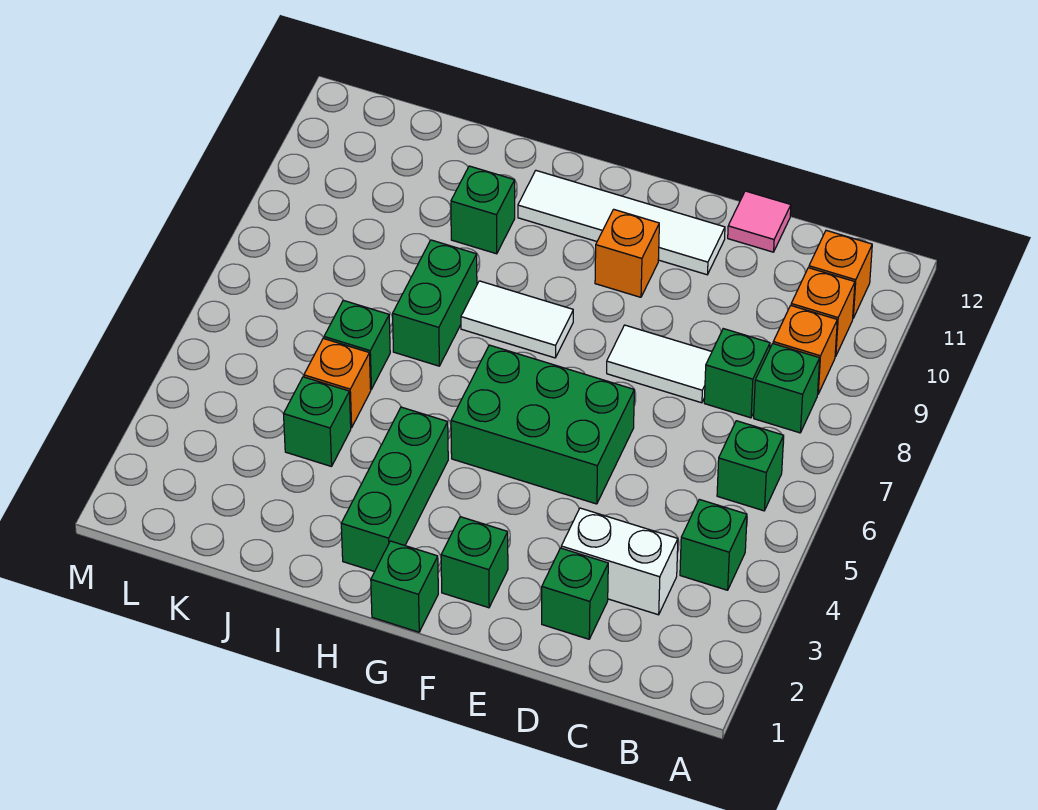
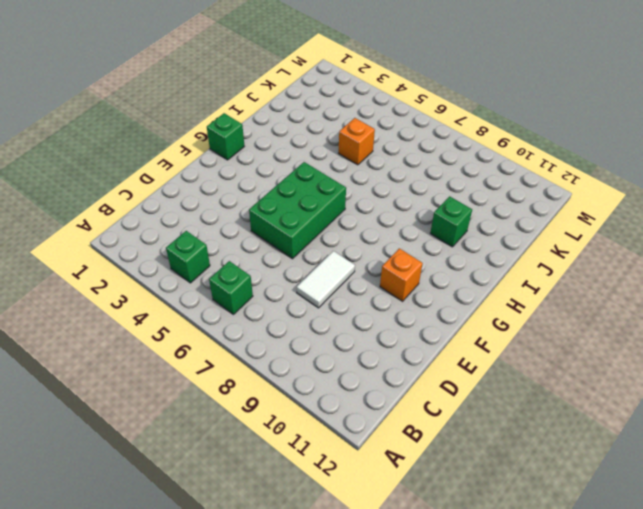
none -> green brick B8 level 1
none -> orange brick B9 level 1
none -> orange brick B10 level 1

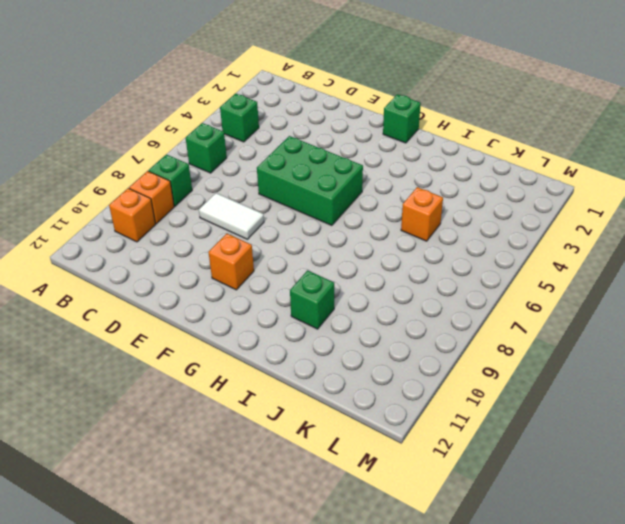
none -> orange brick B11 level 1
none -> white brick C3:D3 level 1
none -> green brick C8 level 1

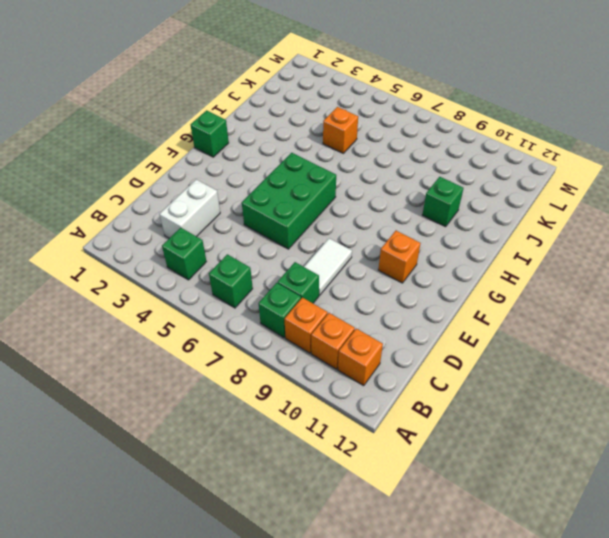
none -> green brick D2 level 1
none -> pink tile D12 level 1
none -> white tile E11:H11 level 1

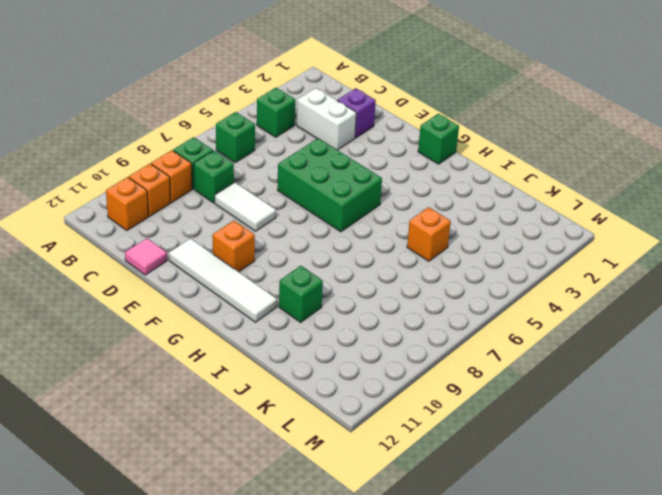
purple brick D2 level 1 -> green brick D2 level 1
none -> green brick F2 level 1
none -> white tile G8:H8 level 1
none -> green brick H2:H4 level 1

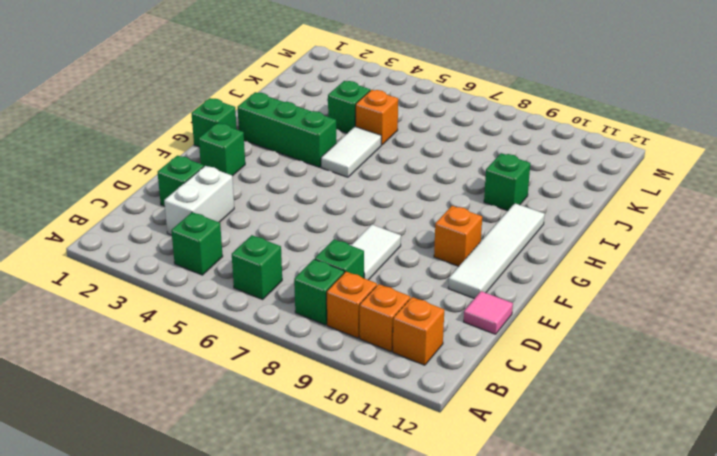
white tile H5:I5 level 1 -> white tile G8:H8 level 1
none -> green brick E5:G6 level 1
none -> green brick I7:I8 level 1
none -> green brick J6 level 1

